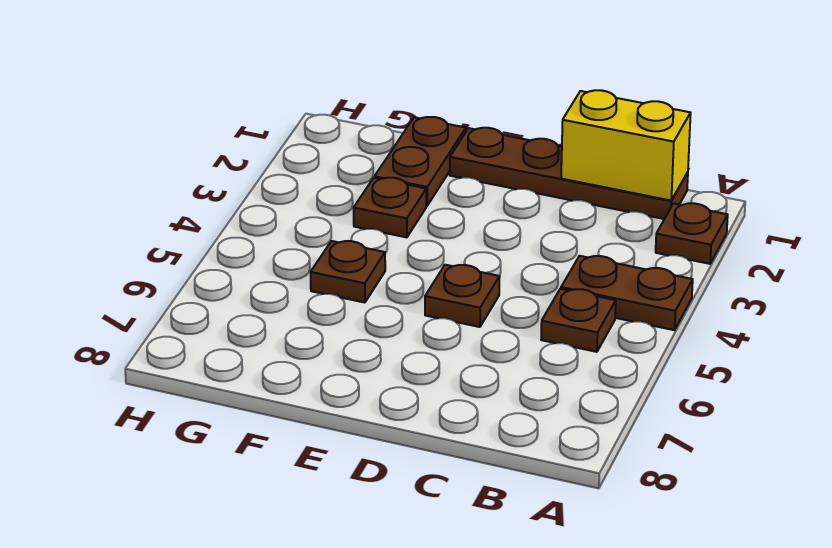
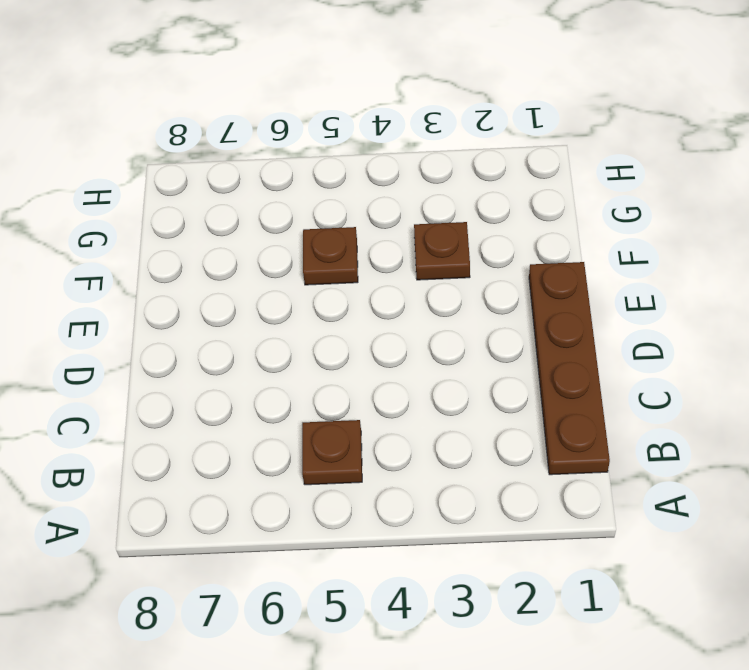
none -> brown plate A2 level 1
none -> brown plate A4:B4 level 1

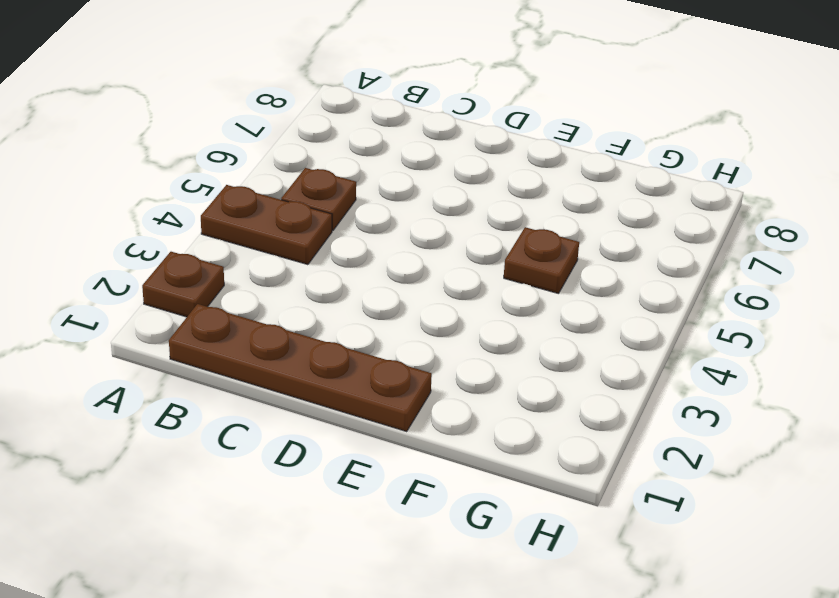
none -> brown plate D5 level 1
none -> brown plate F1:F2 level 1

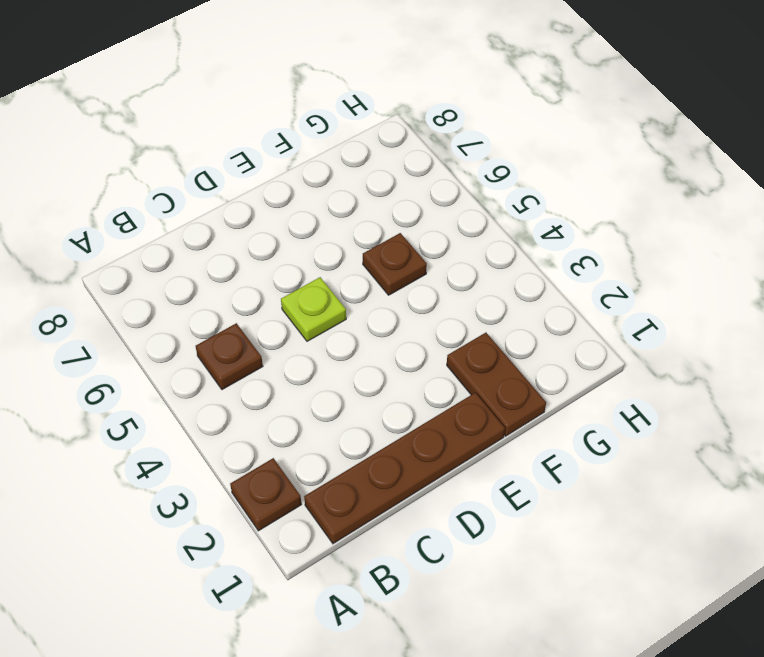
lime plate D5 level 1 -> brown plate D5 level 1
none -> brown plate A4:B4 level 1
none -> brown plate F3 level 1

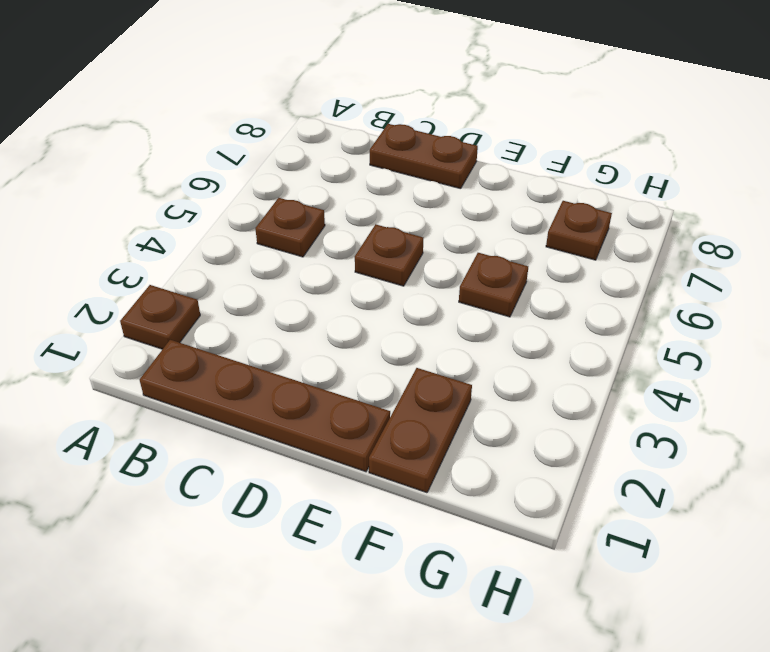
brown plate C8:D8 level 1 -> brown plate A4:B4 level 1
brown plate G7 level 1 -> brown plate F3 level 1
none -> yellow brick B1:C1 level 2

